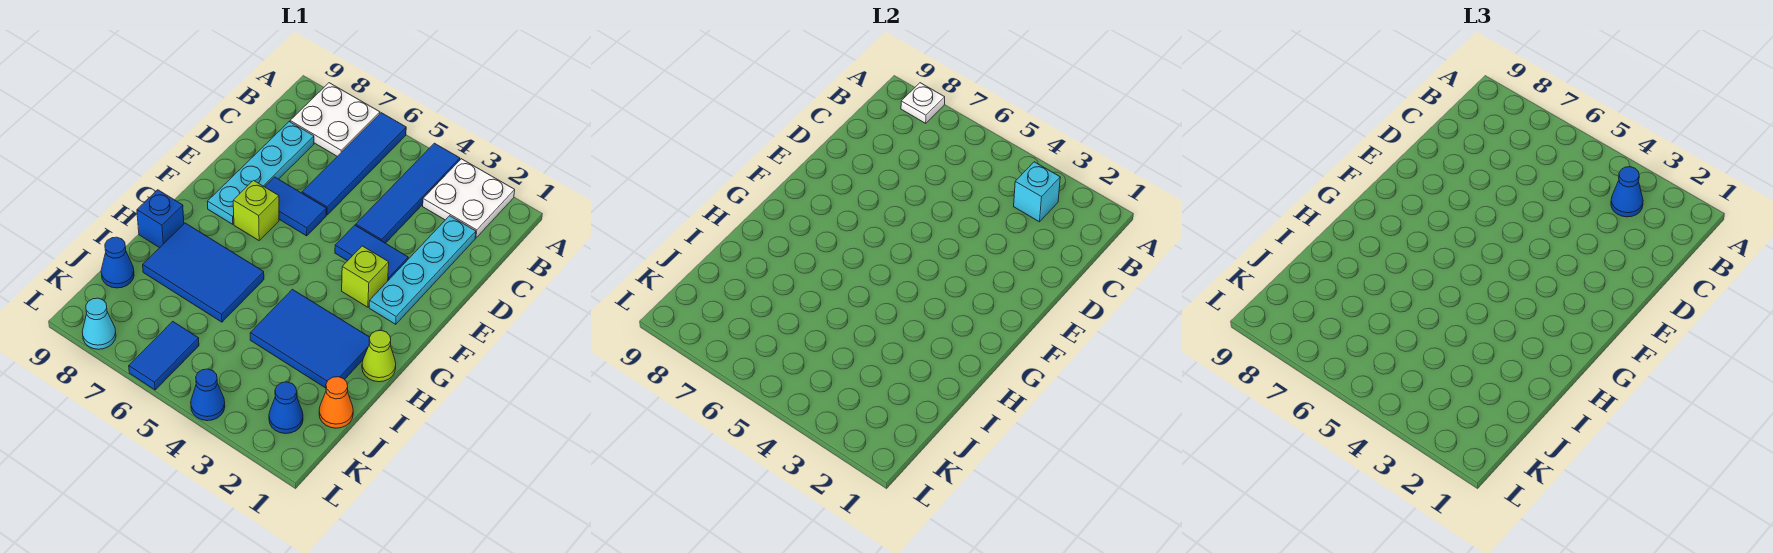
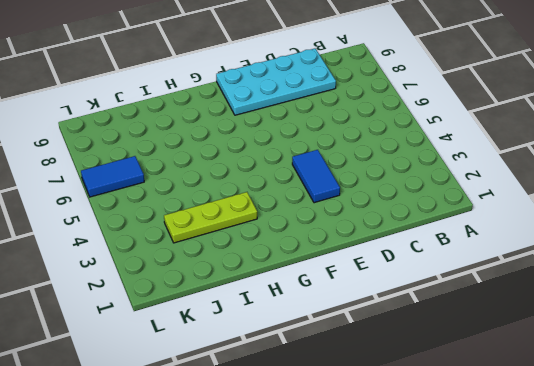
cyan plate C8:F9 level 1 -> cyan plate C8:F8 level 1
lime plate H3:J3 level 1 -> blue tile H2:I4 level 1
none -> white plate A2:B3 level 1
none -> blue tile A4:D4 level 1
none -> blue tile A6:D6 level 1

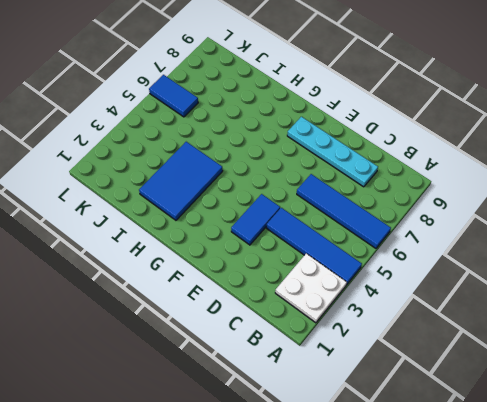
none -> white plate A7:B8 level 1
none -> cyan plate C2:F2 level 1
none -> blue tile E6:E7 level 1

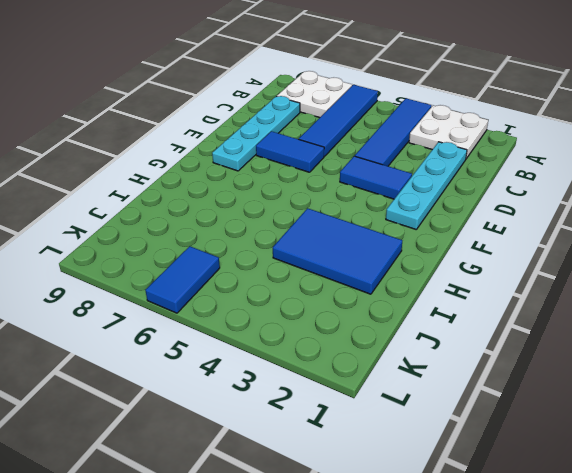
none -> lime brick F3 level 1
none -> lime brick F7 level 1
none -> lime cone H1 level 1

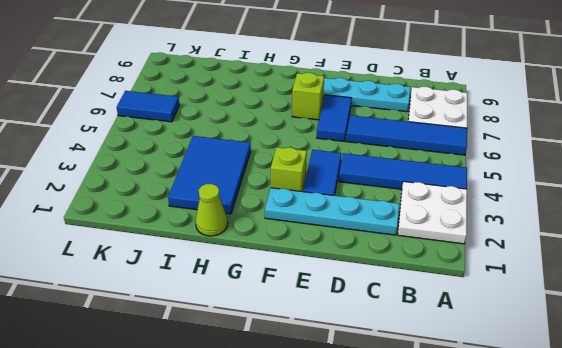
none -> blue tile H6:I8 level 1
none -> blue brick H9 level 1
none -> orange cone J1 level 1

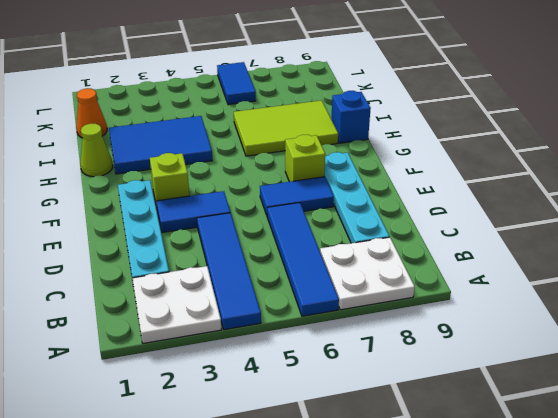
lime tile H6:I8 level 1 -> blue tile H6:I8 level 1
none -> blue cone J9 level 1
none -> blue cone K2 level 1
none -> blue cone L4 level 1

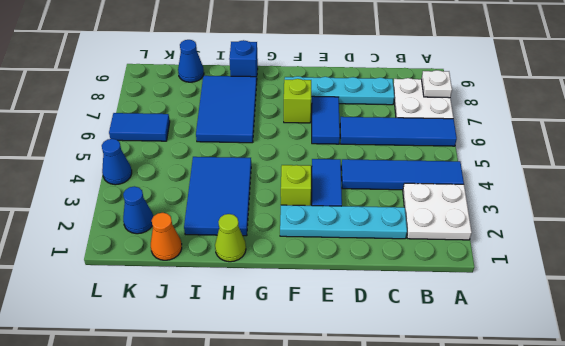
none -> cyan cone L8 level 1
none -> cyan brick B3 level 2
none -> blue cone B3 level 3

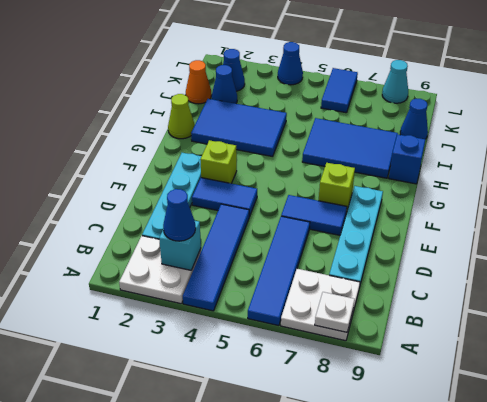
blue cone J2 level 1 -> none

